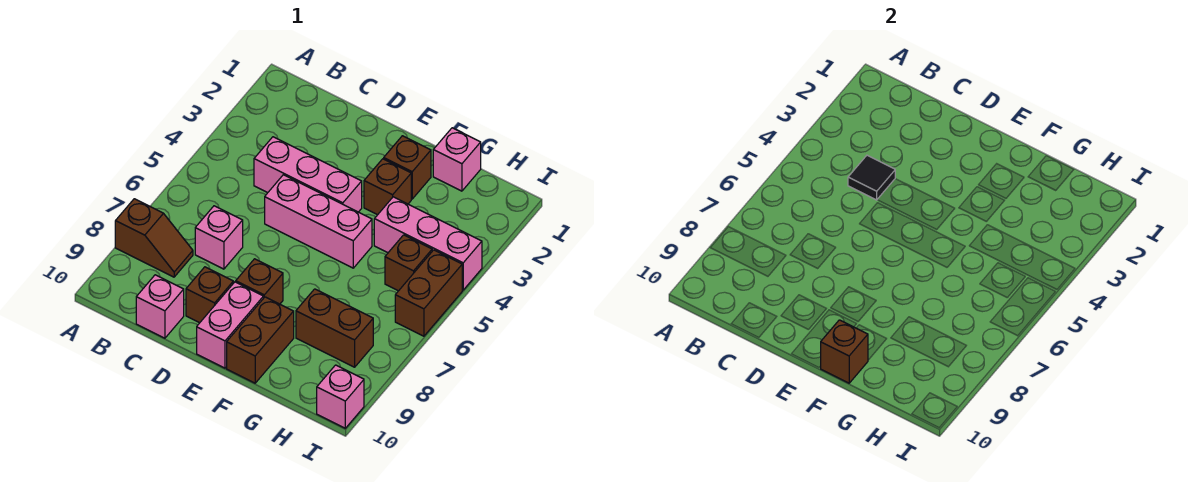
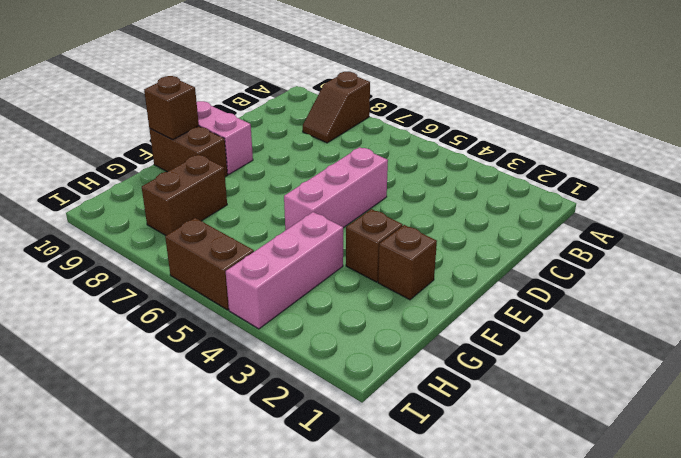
none -> pink brick C4:E4 level 1
none -> pink brick C7 level 1
none -> pink brick C10 level 1

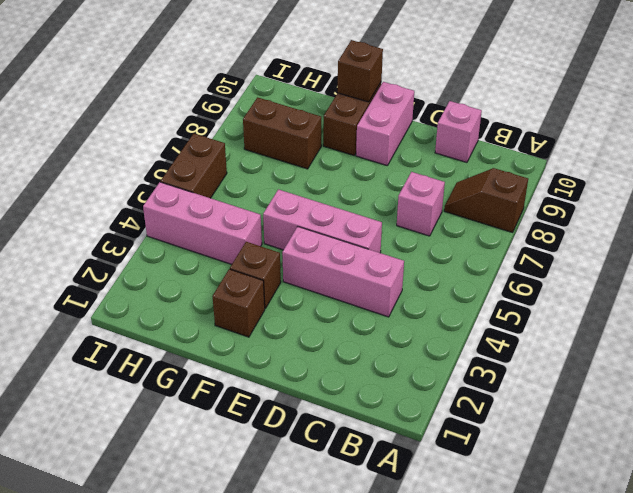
none -> brown brick D9 level 1
none -> brown brick E8 level 1
none -> pink brick G1 level 1

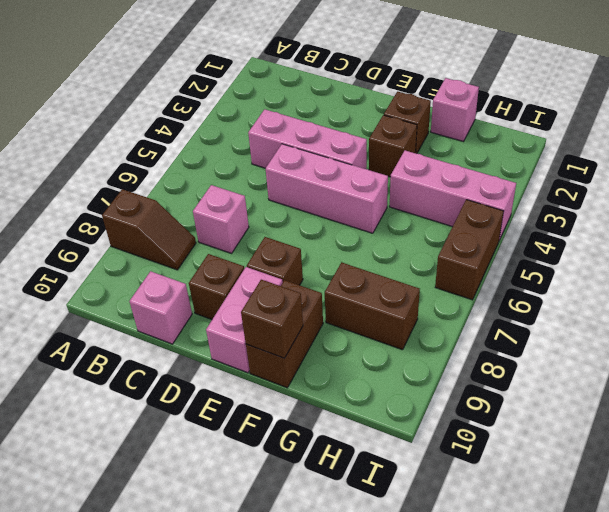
none -> brown brick H5 level 1
none -> pink brick I10 level 1
none -> black tile C4 level 2

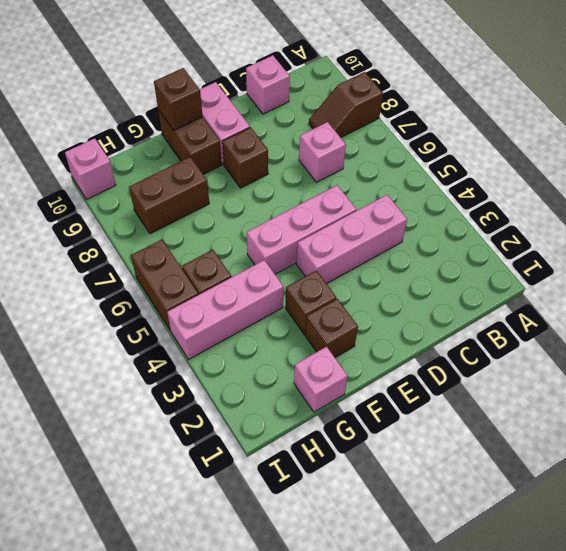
none -> brown brick D9 level 1
none -> black tile C4 level 2

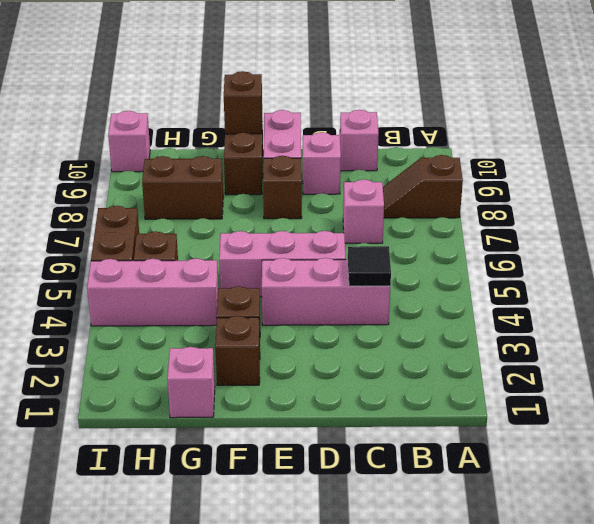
pink brick D9 level 1 -> brown brick D9 level 1

